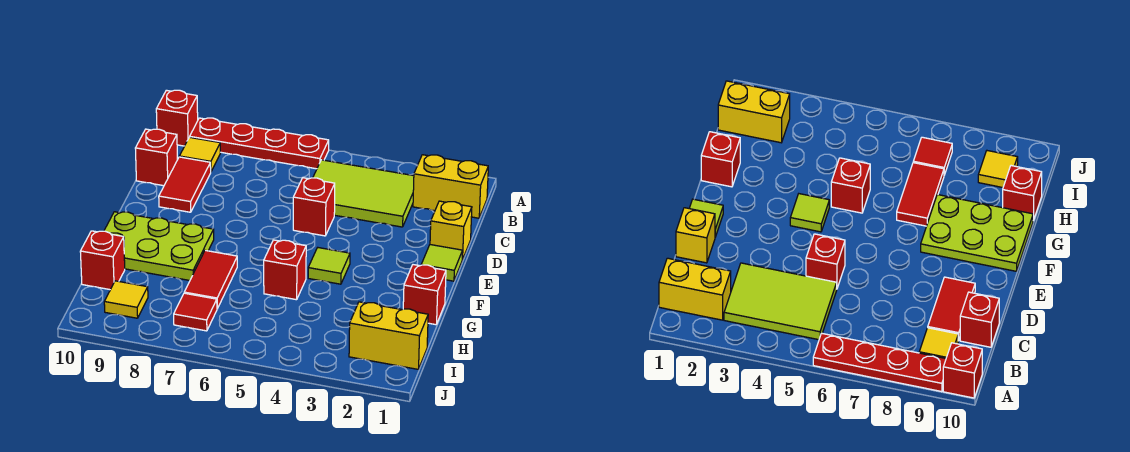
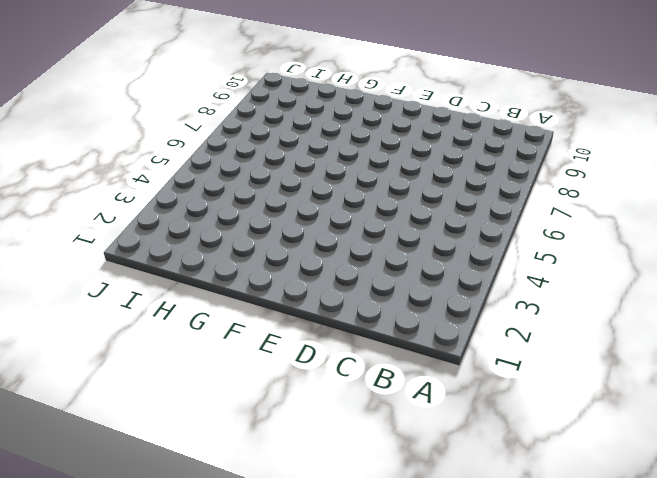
none -> red plate A6:A9 level 1
none -> red brick A10 level 1
none -> yellow brick B1:B2 level 1

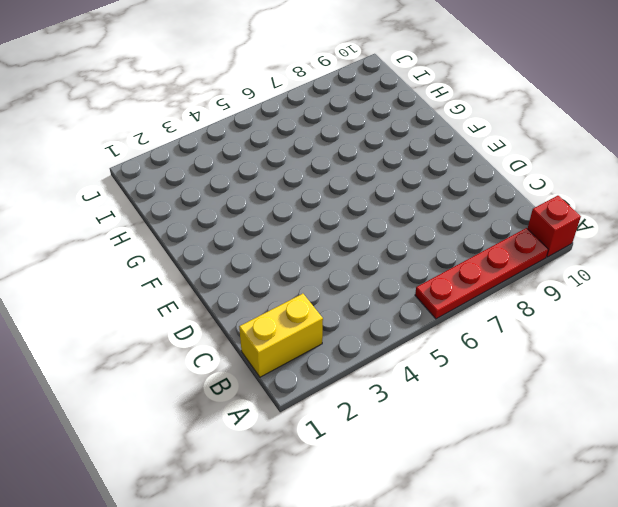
none -> lime tile B3:C5 level 1
none -> yellow tile B9 level 1
none -> red tile C9:D9 level 1

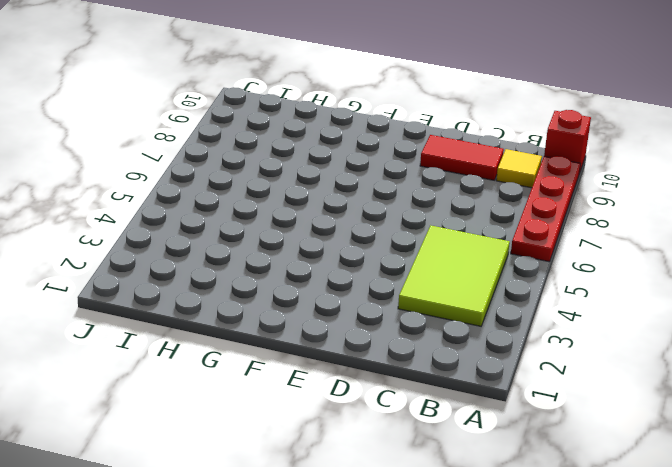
none -> yellow brick B1:B2 level 1
none -> red brick C10 level 1
none -> yellow brick D1 level 1

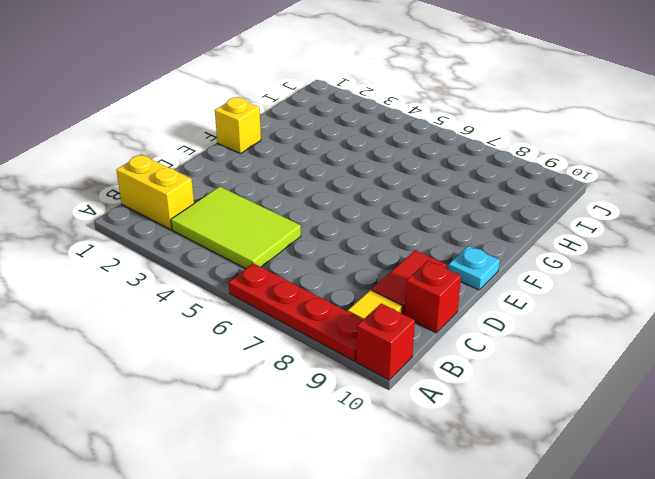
cyan plate E10 level 1 -> none
yellow brick F1 level 1 -> yellow brick D1 level 1
none -> red brick D5 level 1
none -> lime tile E1 level 1
none -> lime tile F4 level 1

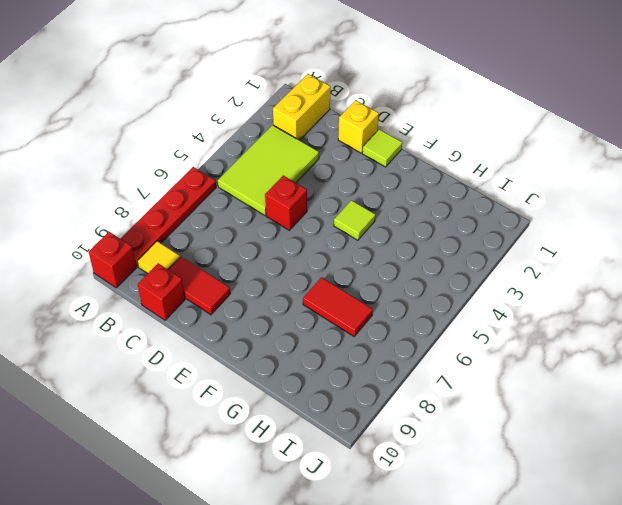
none -> lime plate F8:G10 level 1
none -> red brick G1 level 1
none -> red brick G5 level 1

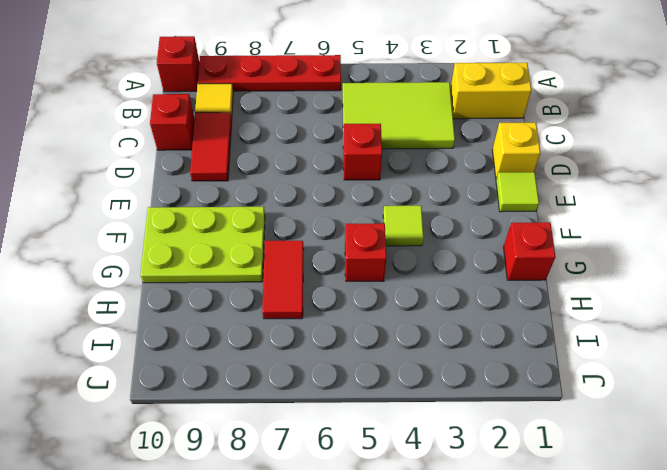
none -> red brick H10 level 1
none -> yellow brick I1:I2 level 1
none -> red tile I7 level 1

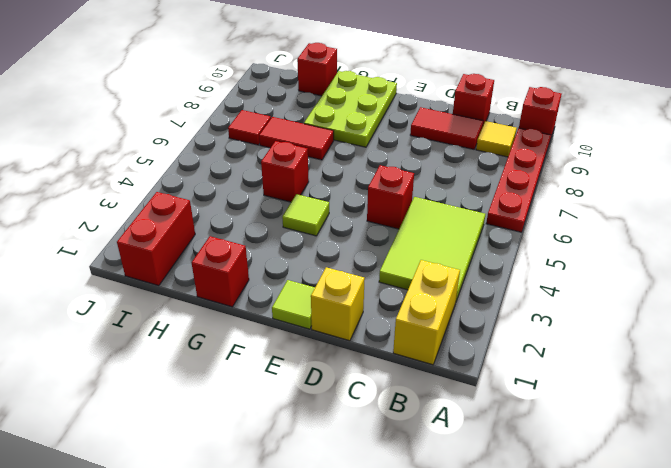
red brick I1:I2 level 1 -> yellow brick I1:I2 level 1
none -> yellow tile I9 level 1

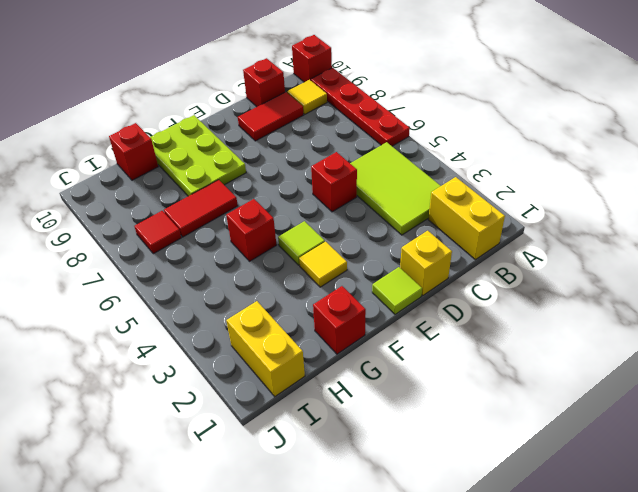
yellow tile F3 level 1 -> yellow tile I9 level 1

